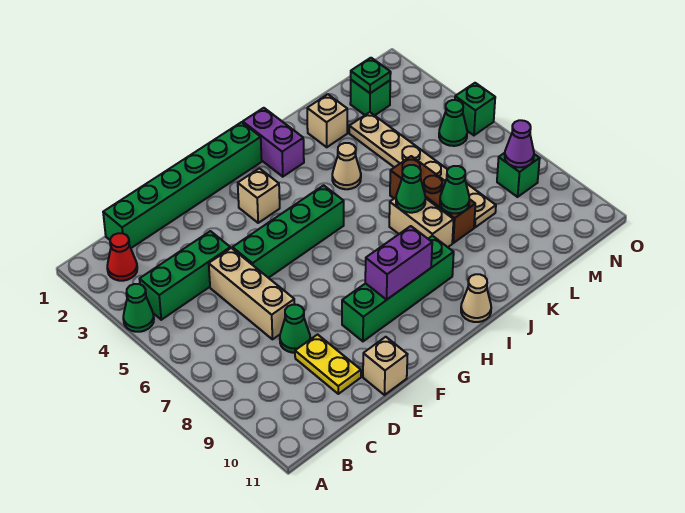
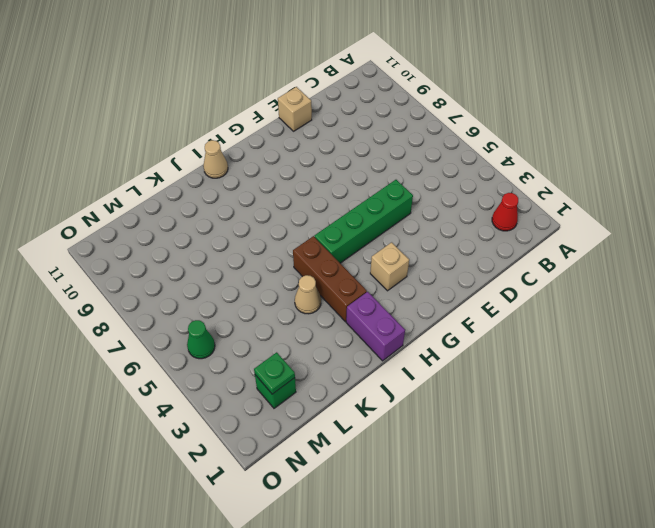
brown brick I3:I5 level 1 -> brown brick K6:K8 level 1
none -> green cone A4 level 1
none -> green brick B4:D4 level 1
none -> green brick C1:H1 level 1

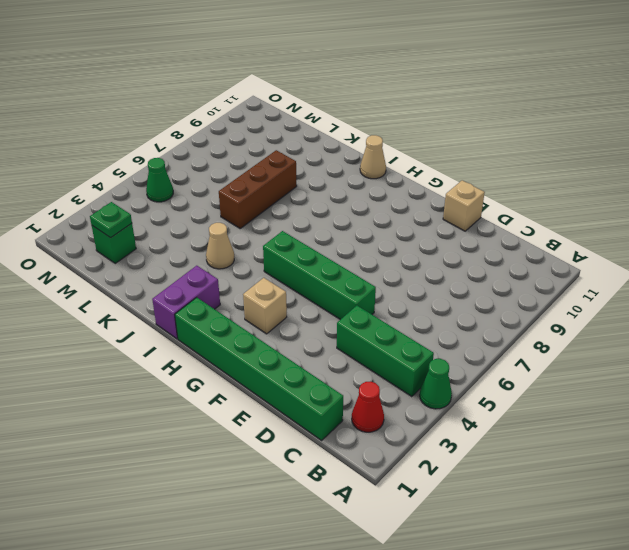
none -> tan brick D5:D7 level 1
none -> green cone D8 level 1
none -> yellow plate D9:D10 level 1

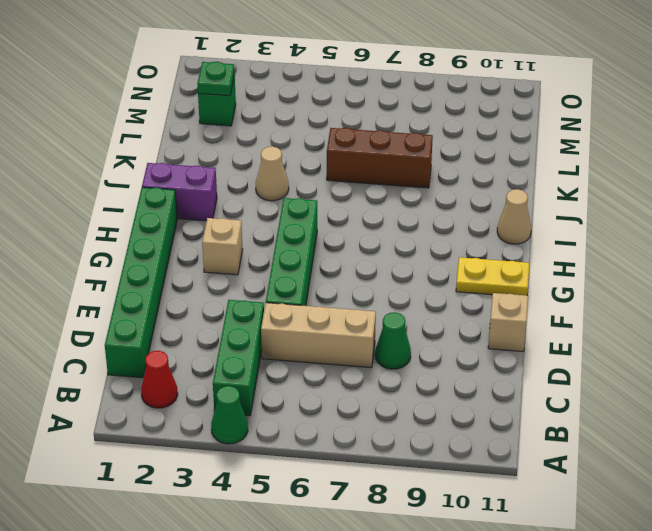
yellow plate G10:G11 level 1 -> yellow plate D9:D10 level 1
none -> green brick F9:I9 level 1
none -> tan brick J7:J8 level 1
none -> tan brick K2 level 1

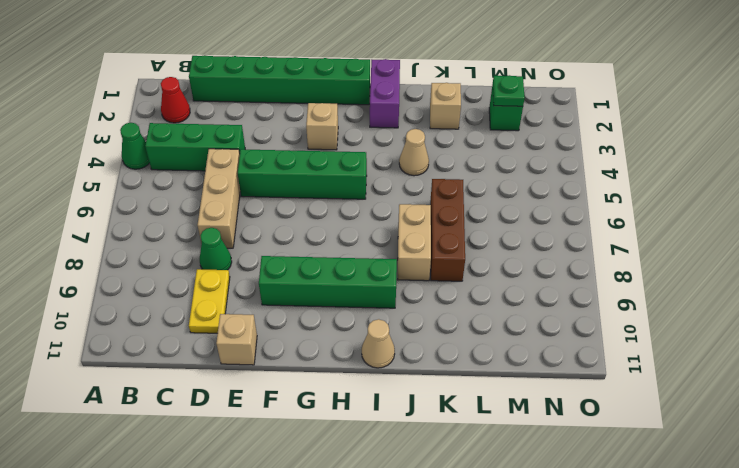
none -> tan plate L3:L8 level 1
none -> green cone N5 level 1
none -> green brick N8 level 1

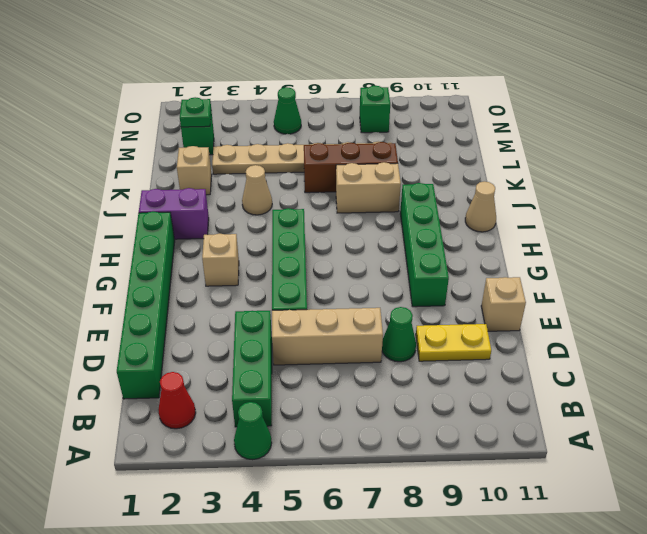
none -> green brick O5 level 1
none -> purple brick G9:H9 level 2
none -> green cone J7 level 2

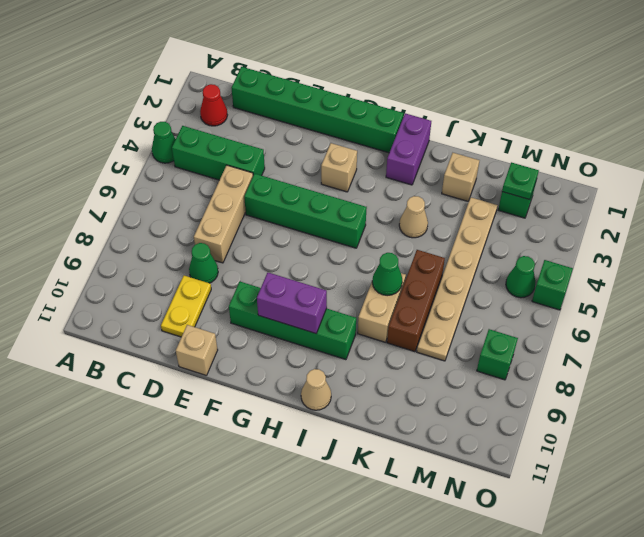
none -> green cone K8 level 2
none -> purple cone N8 level 2

